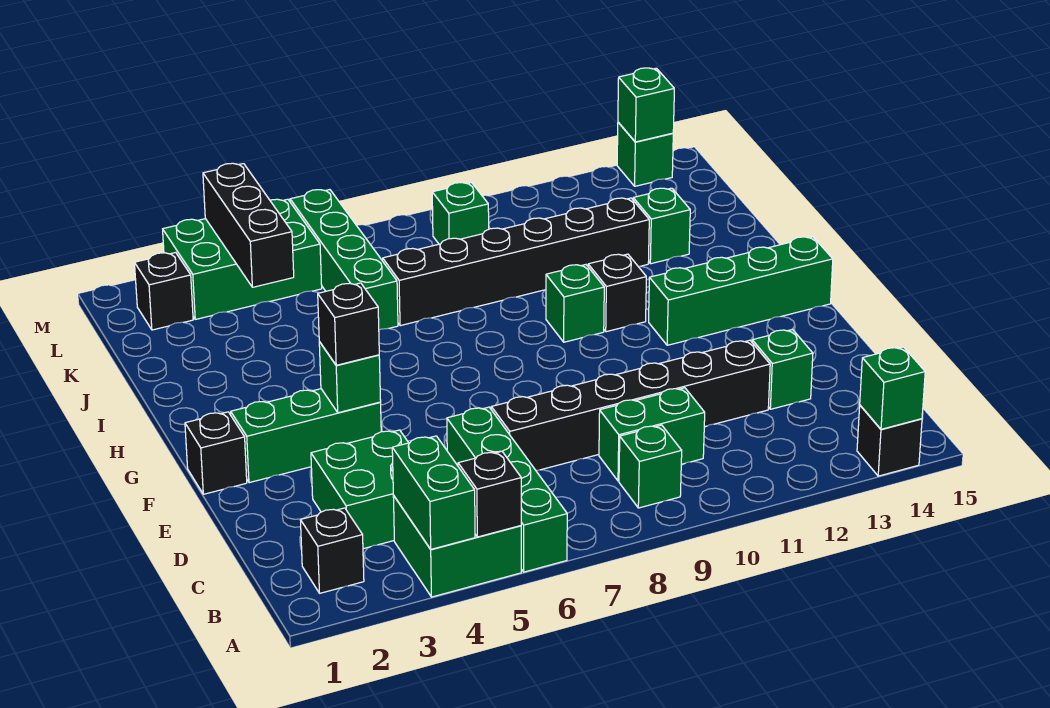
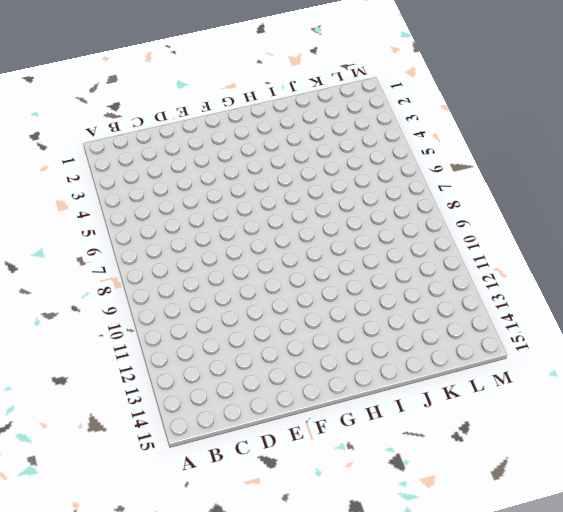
none -> green brick A4:B5 level 1
none -> green brick A6:D6 level 1
none -> black brick A14 level 1

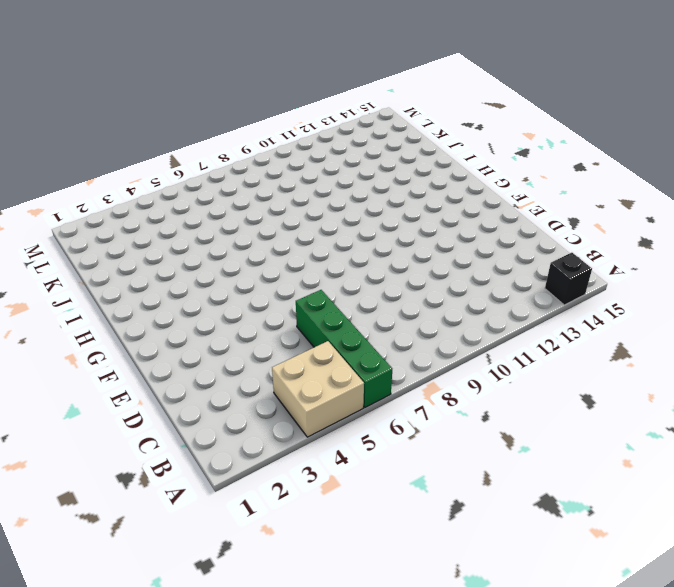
tan brick A4:B5 level 1 -> green brick A4:B5 level 1
none -> black brick B2 level 1
none -> green brick B9 level 1
none -> green brick C3:D4 level 1

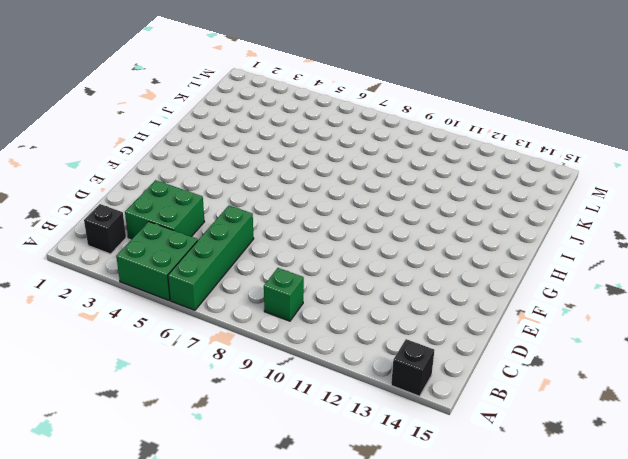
none -> green brick C9:C10 level 1
none -> black brick D7:D12 level 1
none -> green brick D13 level 1

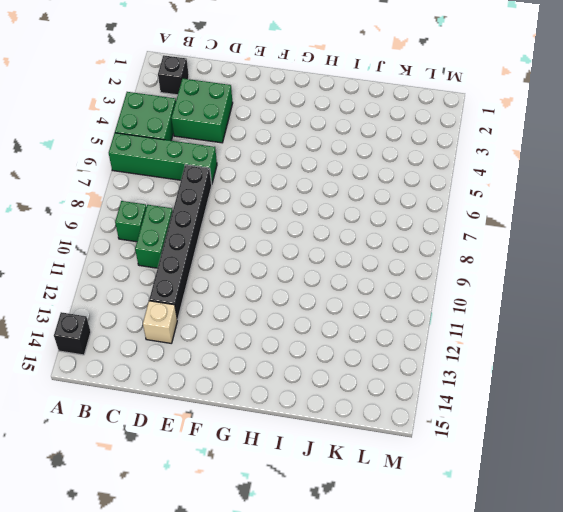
tan brick D13 level 1 -> green brick D13 level 1
none -> black brick F1 level 1
none -> green brick F2:F4 level 1
none -> green brick G12:G15 level 1

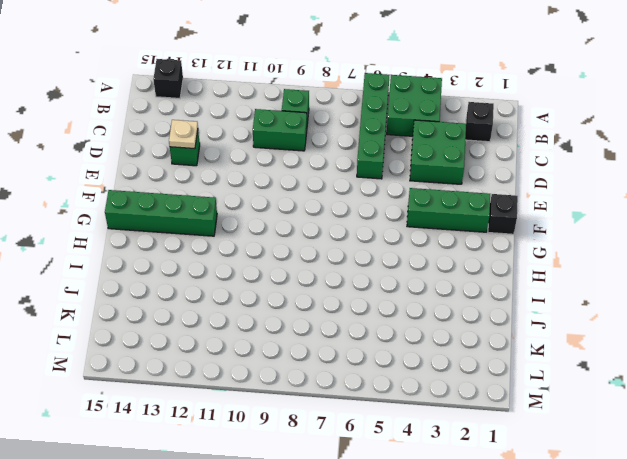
tan plate D13 level 2 -> none
none -> black brick D7:D12 level 1
none -> green brick H10 level 1
none -> black brick H11 level 1

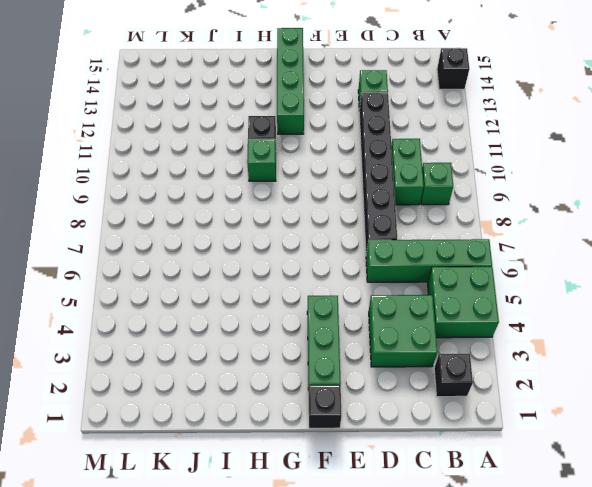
none -> green brick J6:M6 level 1
none -> black brick J7:J12 level 1
none -> green brick J13 level 1

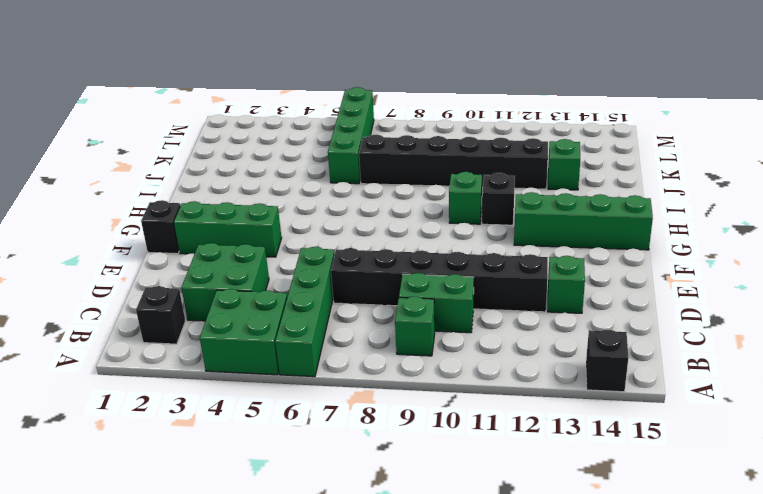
none -> black brick L2 level 1
none -> green brick L3:M5 level 1
none -> green brick L9 level 1

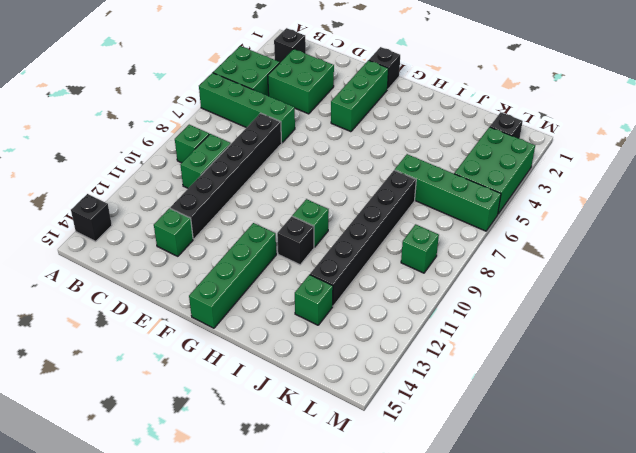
none -> green brick M14 level 1
none -> green brick A4:B4 level 2
none -> black brick A5 level 2

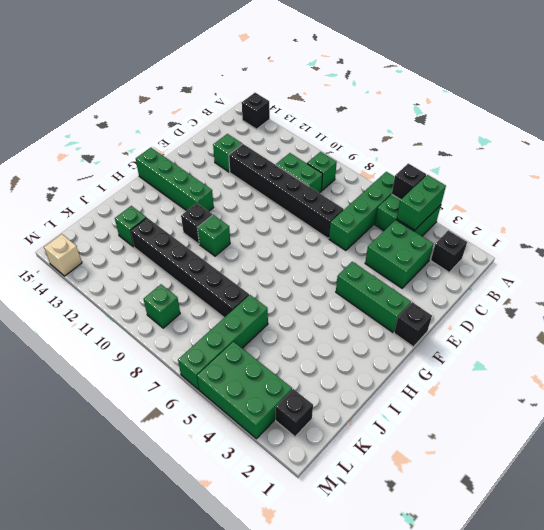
tan brick M14 level 1 -> green brick M14 level 1
none -> green brick A14 level 2
none -> green brick F4 level 2
none -> black brick K4:M4 level 2

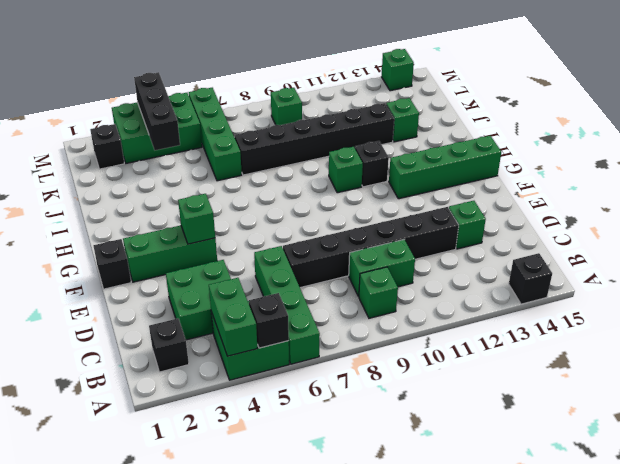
none -> green brick A14 level 2
none -> green brick M14 level 2
none -> black brick F4 level 3

